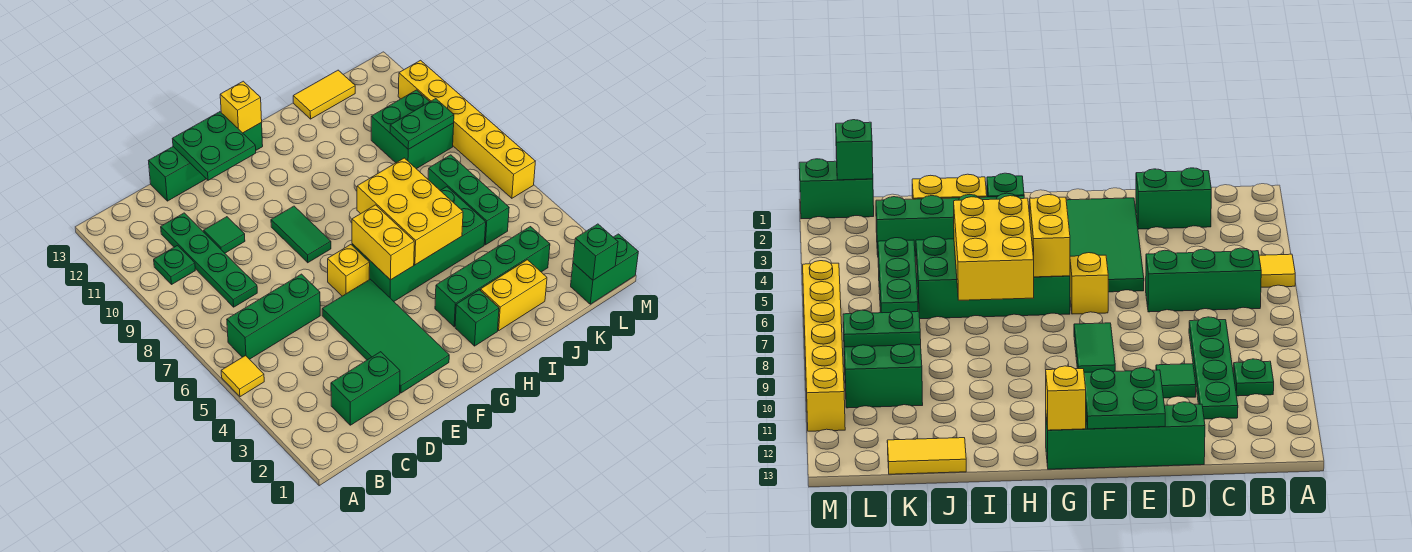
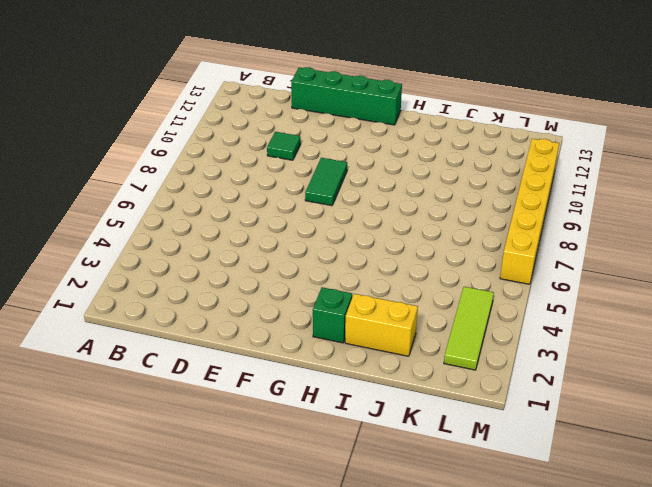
lime tile L2:L4 level 1 -> none
none -> yellow tile A5 level 1
none -> green brick B6:D6 level 1
none -> green plate B10 level 1

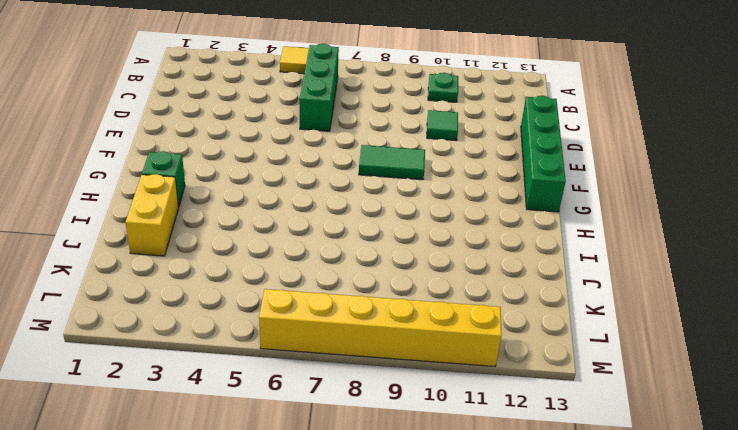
none -> green brick C2:D2 level 1
none -> green plate C8:C11 level 1
none -> green tile E2:F5 level 1

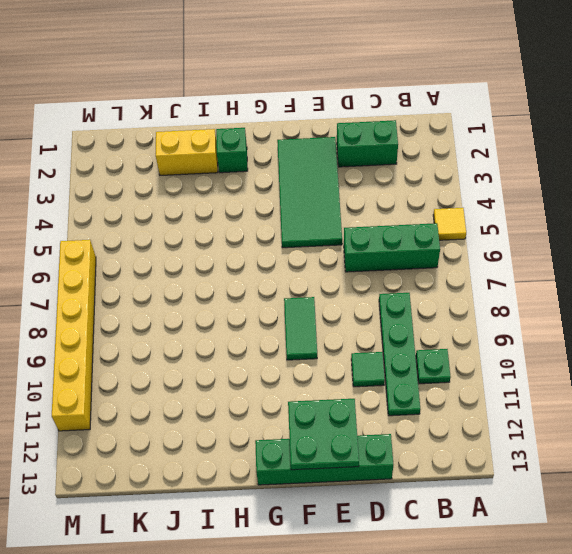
none -> yellow brick F6 level 1
none -> green brick G5:J6 level 1
none -> green brick H3:K3 level 1

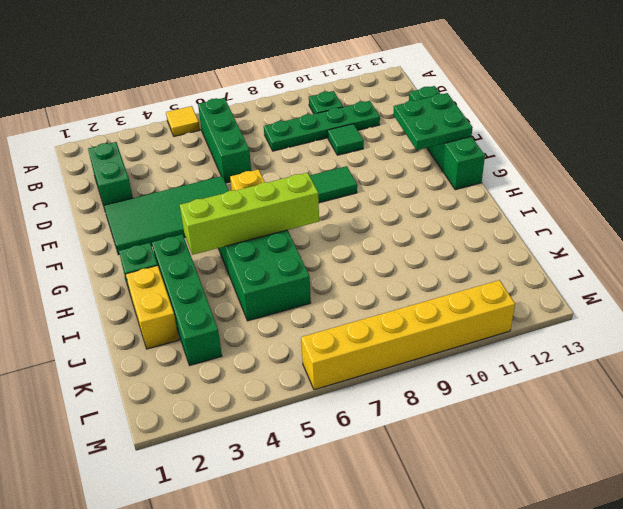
lime brick H4:H7 level 2 -> yellow brick H5:I7 level 2
none -> yellow tile J13:K13 level 1
none -> green brick K5:K7 level 1
none -> green brick K9:L10 level 1

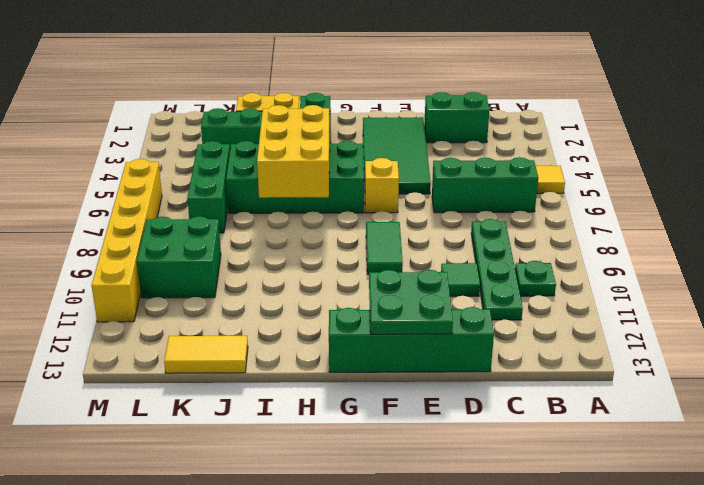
none -> green brick L1:M1 level 1
none -> yellow brick G5:G6 level 2
none -> yellow brick G13 level 2

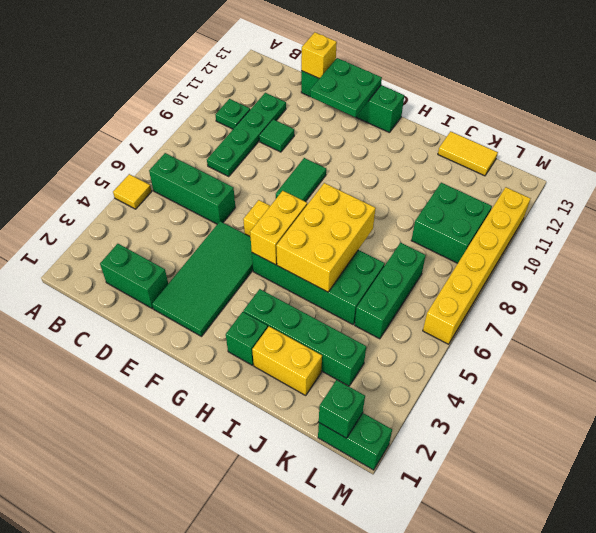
yellow brick D13 level 2 -> yellow brick G13 level 2
none -> green plate K9:L9 level 2

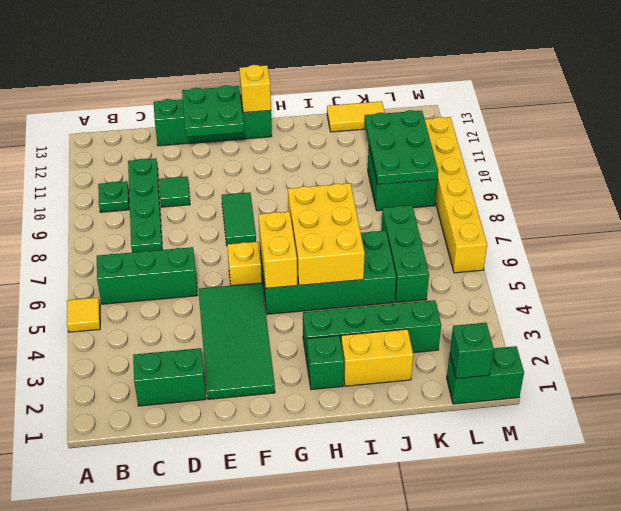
green plate K9:L11 level 2 -> green plate K9:L9 level 2

